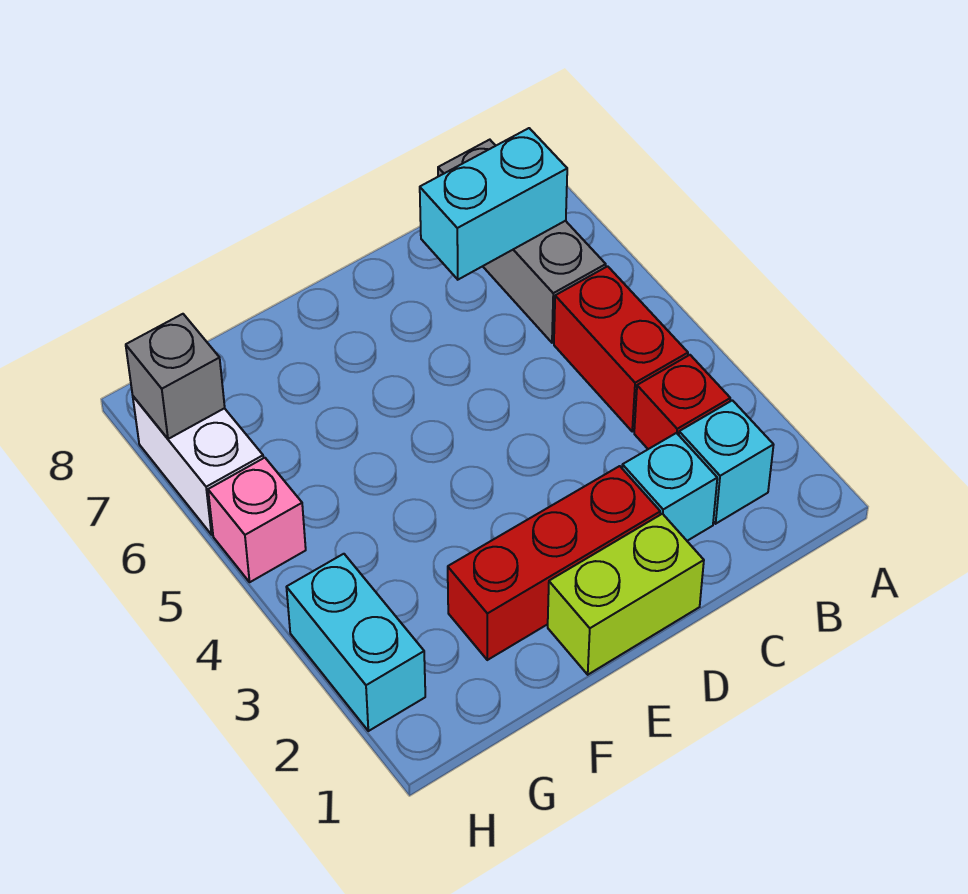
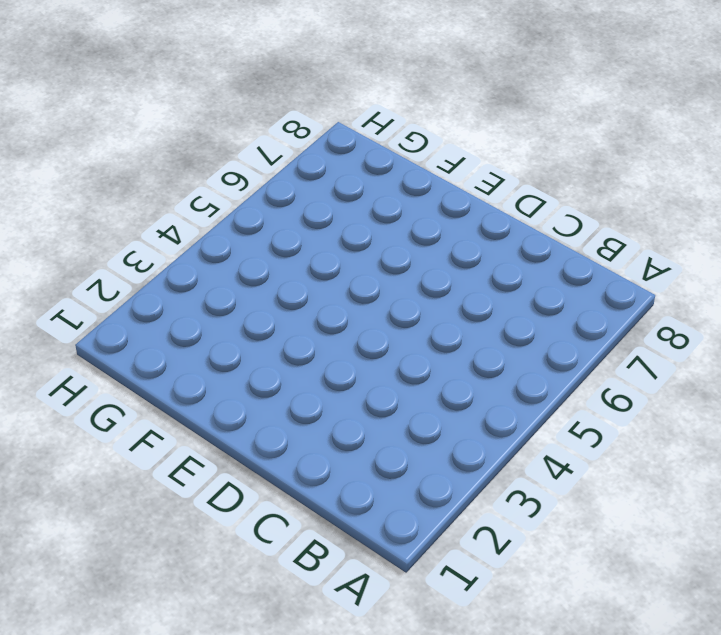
none -> cyan brick B2 level 1
none -> red brick B3 level 1
none -> red brick B4:B5 level 1

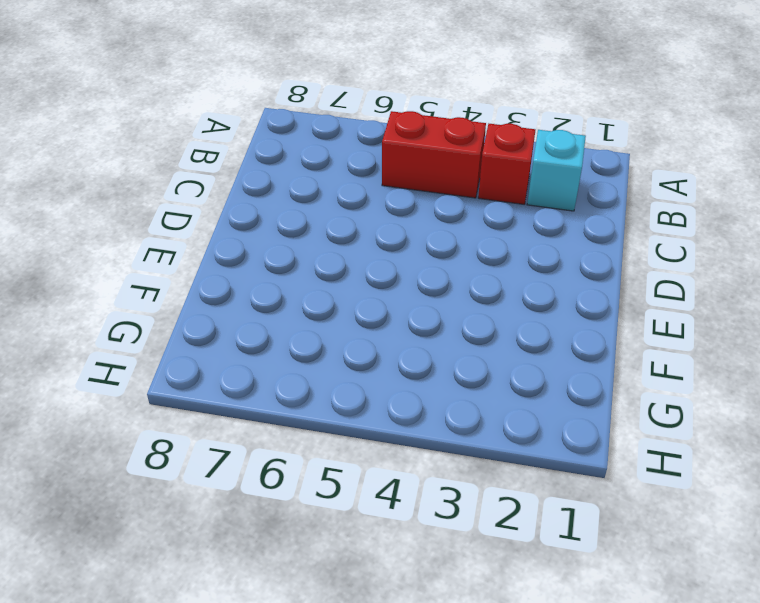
none -> grey brick B6:B8 level 1
none -> cyan brick C2 level 1
none -> lime brick D1:E1 level 1

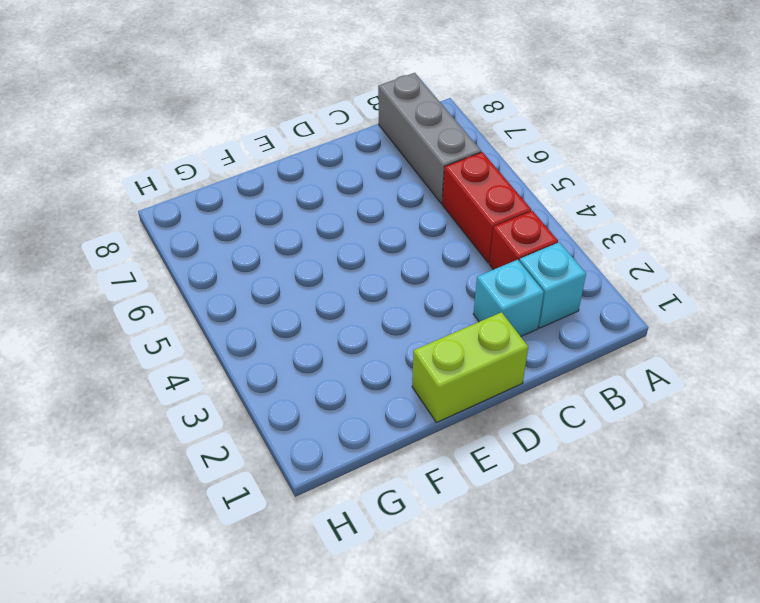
none -> red brick D2:F2 level 1
none -> cyan brick H2:H3 level 1
none -> pink brick H5 level 1

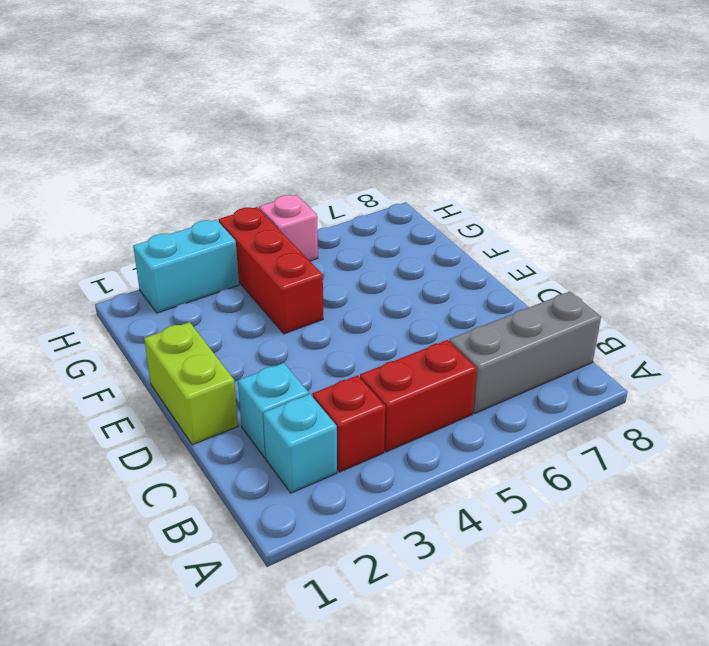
red brick F4:H4 level 1 -> red brick D2:F2 level 1
none -> white brick H6:H7 level 1
none -> cyan brick B7:C7 level 2
none -> grey brick H7 level 2

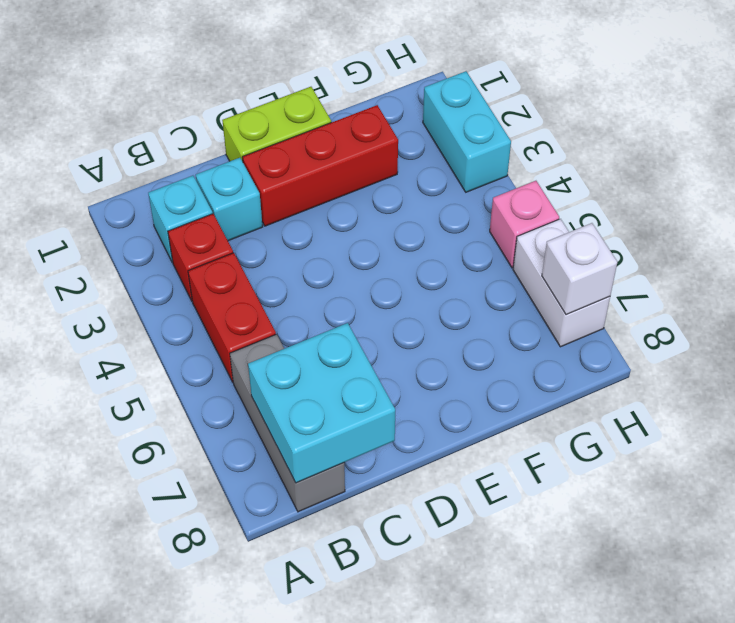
cyan brick B7:C8 level 2 -> cyan brick B7:C7 level 2
white brick H7 level 2 -> grey brick H7 level 2

